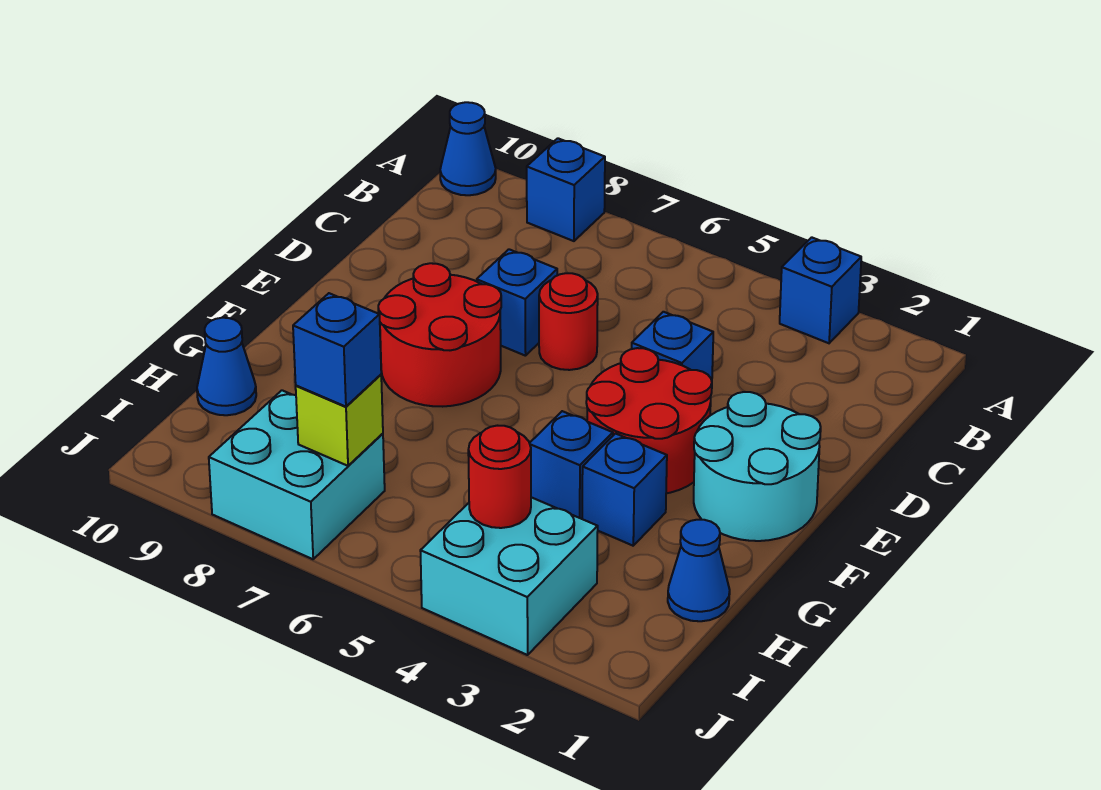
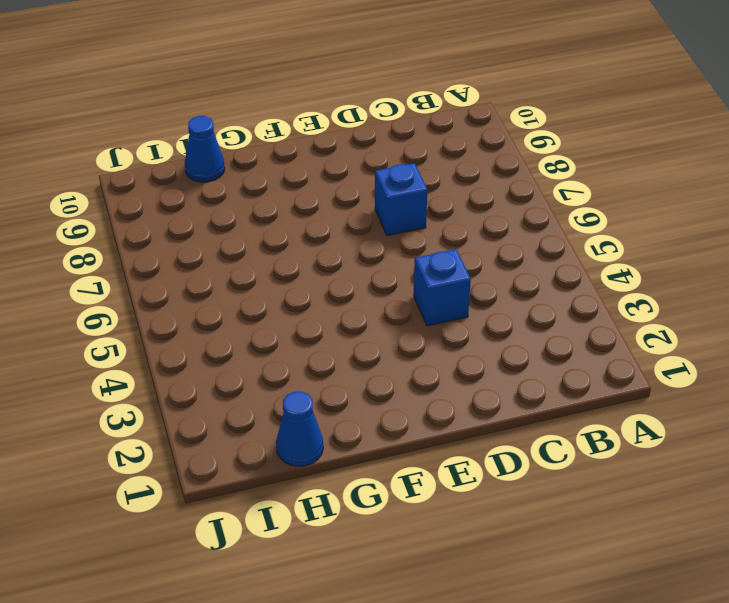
none -> blue brick A3 level 1
none -> blue brick A8 level 1
none -> blue cone A10 level 1

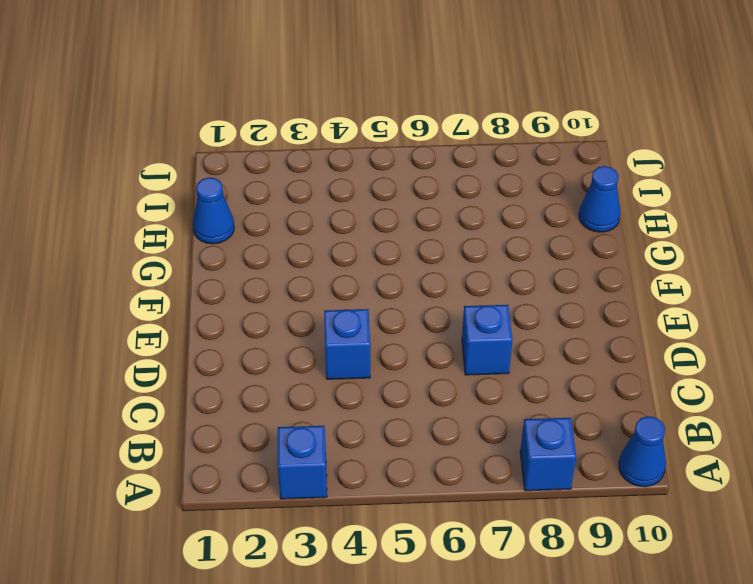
none -> red round brick D6 level 1
none -> cyan round brick E1:F2 level 1
none -> red round brick E3:F4 level 1

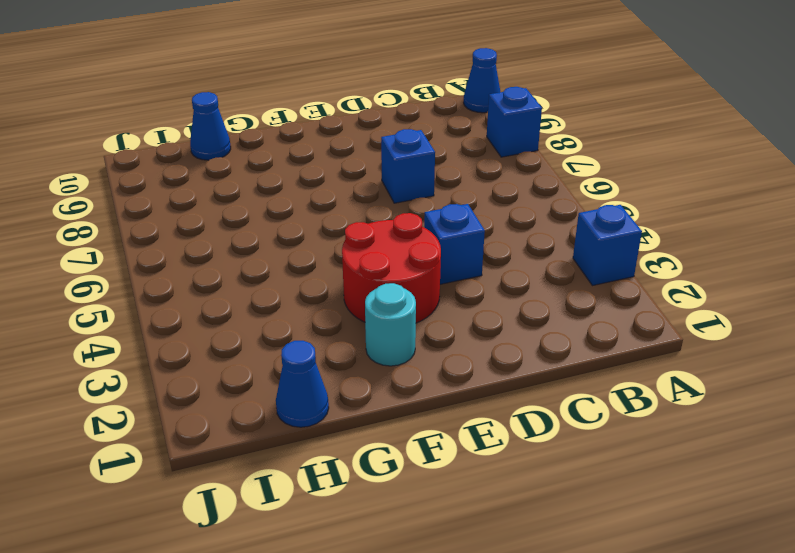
cyan round brick F2 level 1 -> cyan round brick E1:F2 level 1
none -> red round brick D6 level 1
none -> red round brick E7:F8 level 1
none -> blue brick G3 level 1

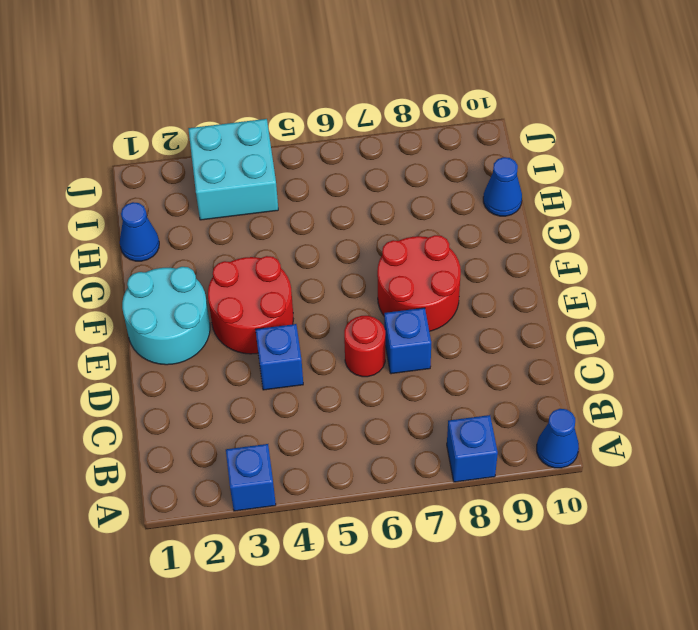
none -> blue brick G3 level 1
none -> blue brick G4 level 1
none -> cyan brick I7:J8 level 1

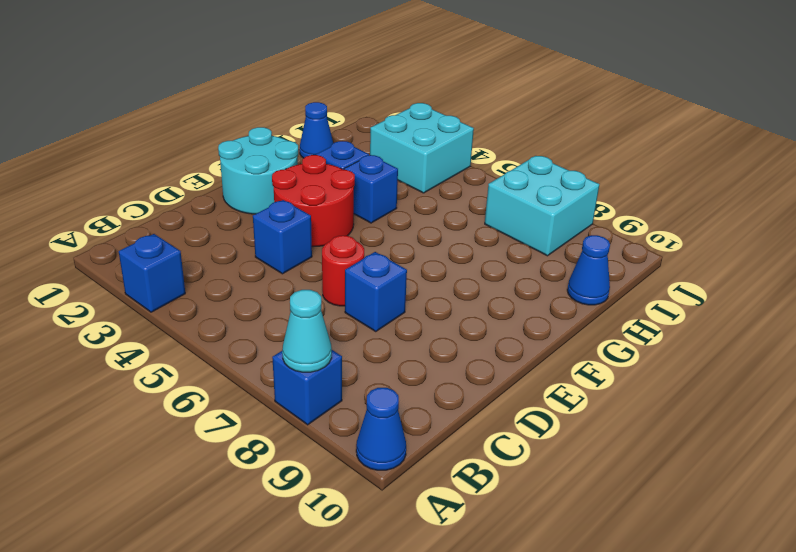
cyan cone A8 level 2 -> none
none -> red round brick E7:F8 level 1
none -> red round brick I4 level 2
none -> lime brick I7 level 2

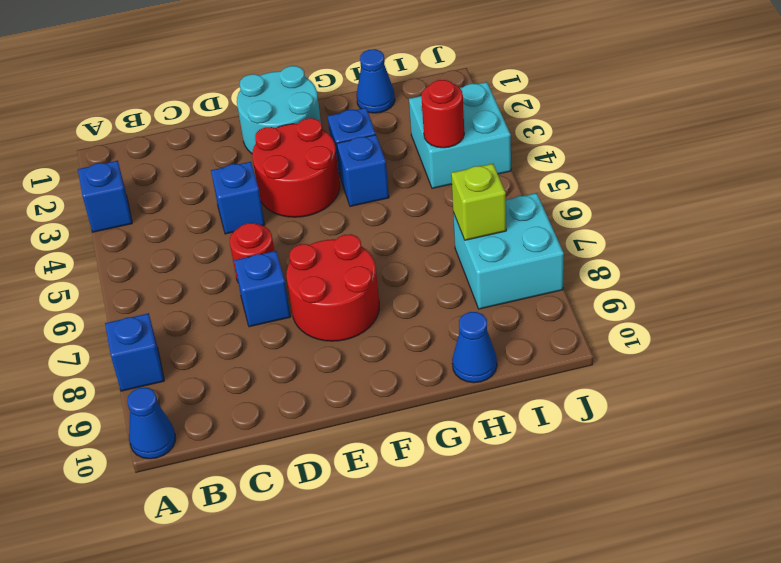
none -> blue brick I7 level 3

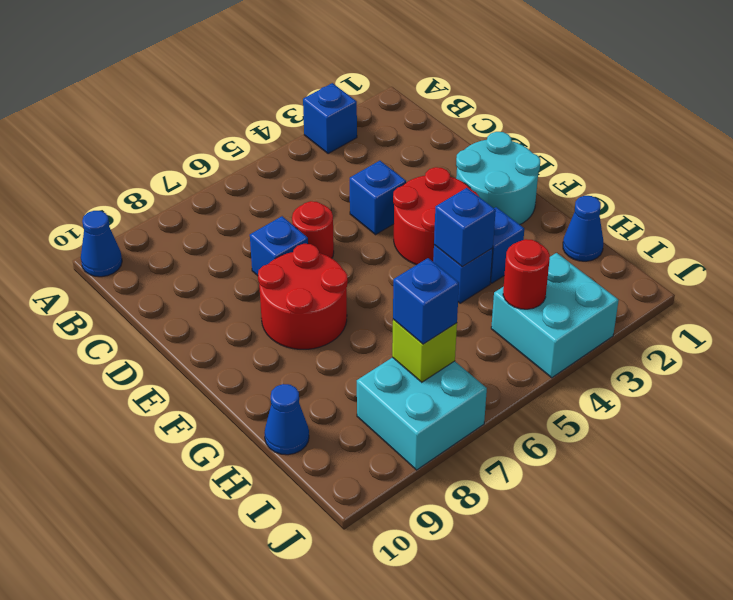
blue brick G4 level 2 -> blue brick A8 level 1

